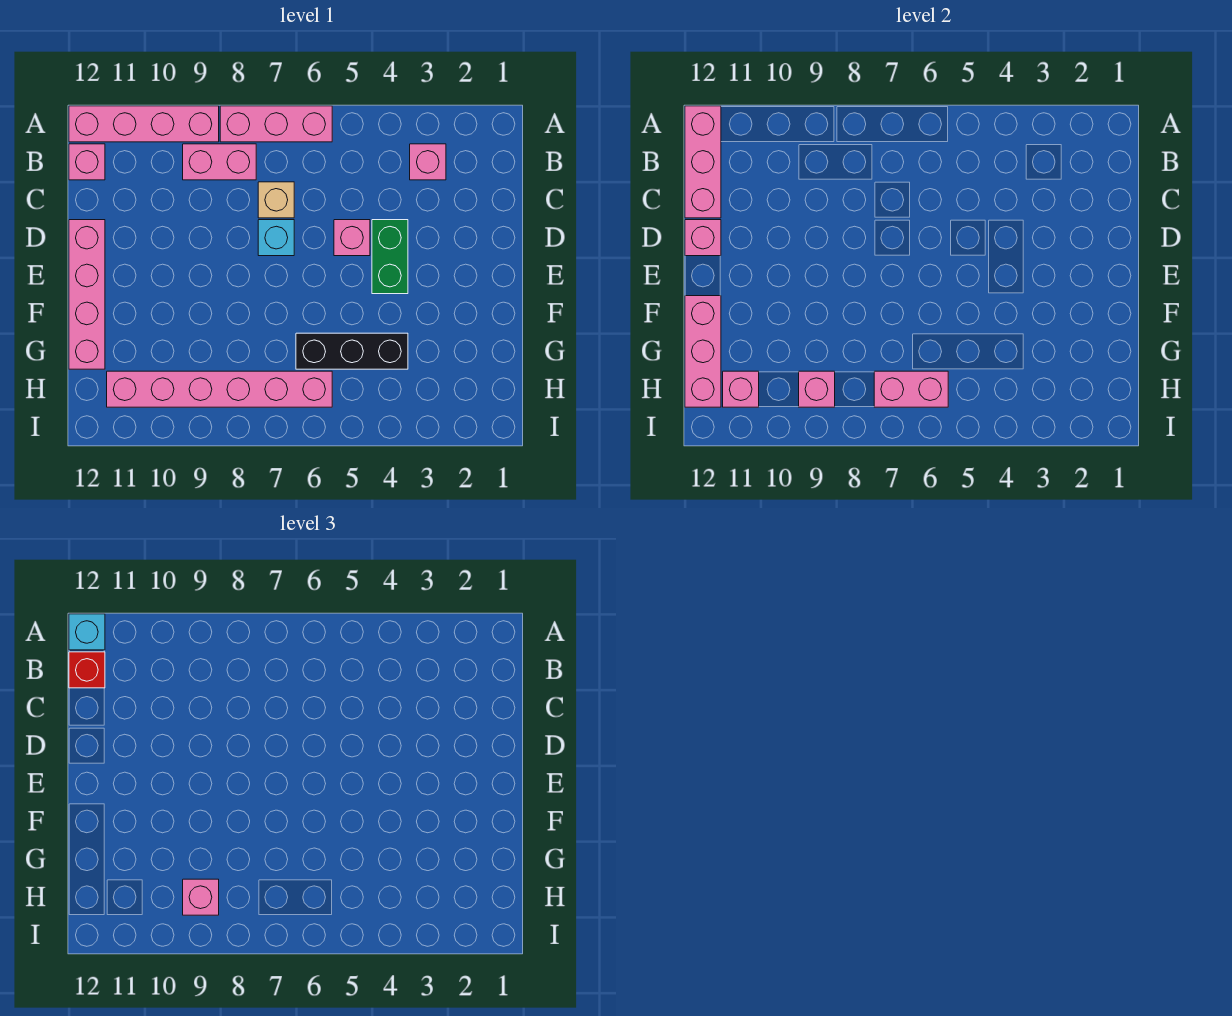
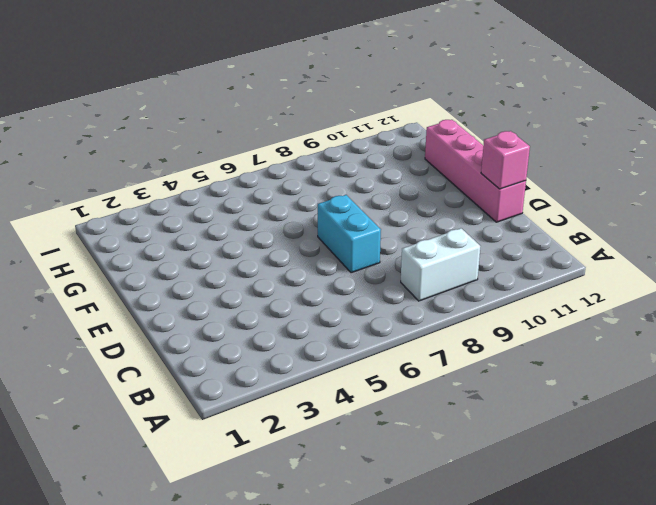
white brick B8:B9 level 1 -> pink brick B8:B9 level 1
cyan brick D7:E7 level 1 -> cyan brick D7 level 1
none -> pink brick A6:A8 level 1
none -> pink brick A9:A12 level 1
none -> pink brick B3 level 1

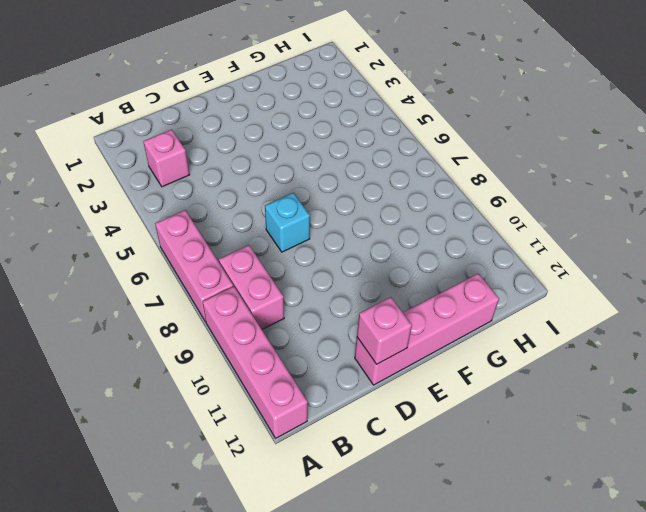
none -> pink brick B12 level 1
none -> tan brick C7 level 1
none -> green brick D4:E4 level 1

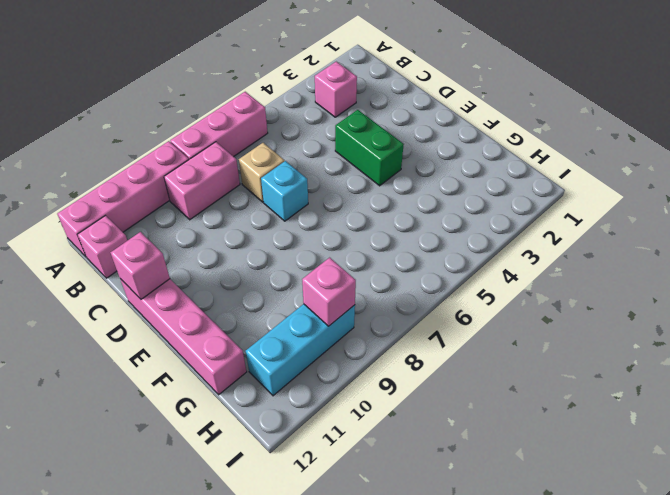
cyan brick H9:H11 level 1 -> pink brick H6:H11 level 1
none -> pink brick D5 level 1
none -> black brick G4:G6 level 1
none -> pink brick A12:C12 level 2

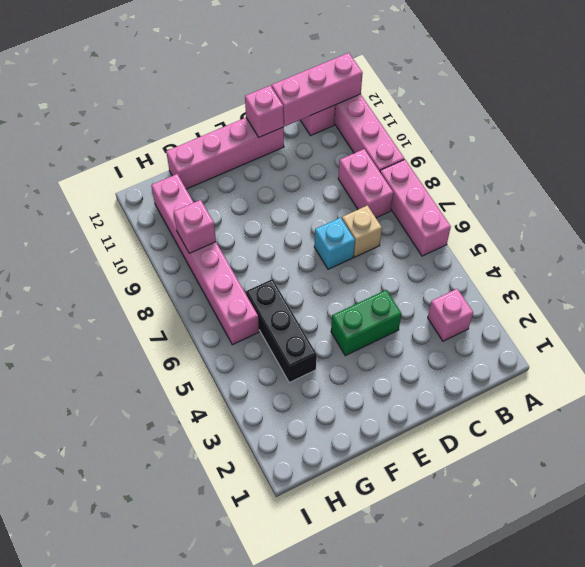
none -> pink brick D5 level 1
none -> pink brick F12:H12 level 2
none -> pink brick H6:H7 level 2

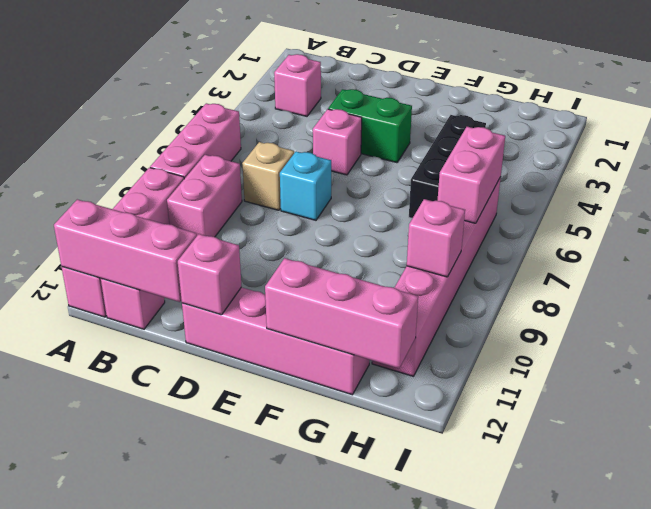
none -> pink brick H11 level 2
none -> cyan brick A12 level 3
none -> red brick B12 level 3

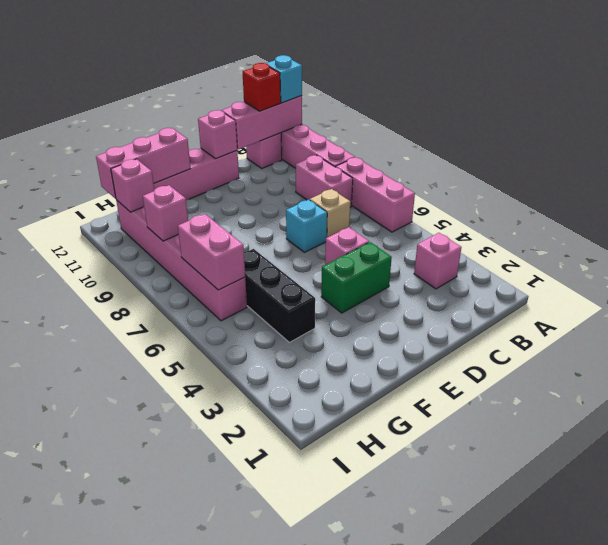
none -> pink brick H9 level 3

